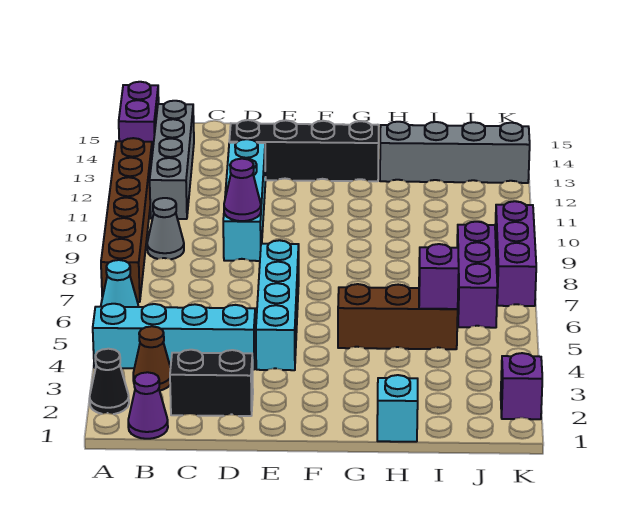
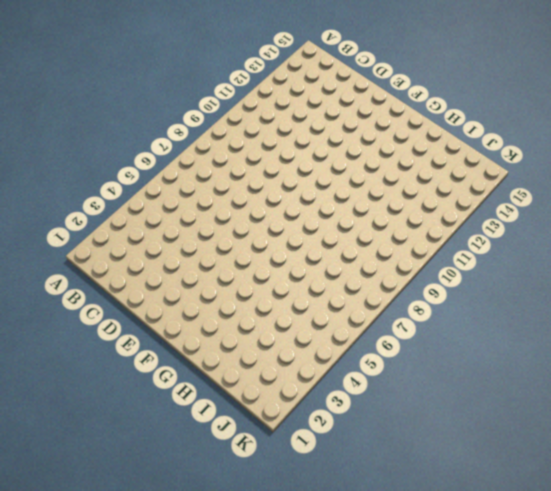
none -> black cone A2 level 1
none -> cyan brick A4:D4 level 1
none -> cyan cone A6 level 1

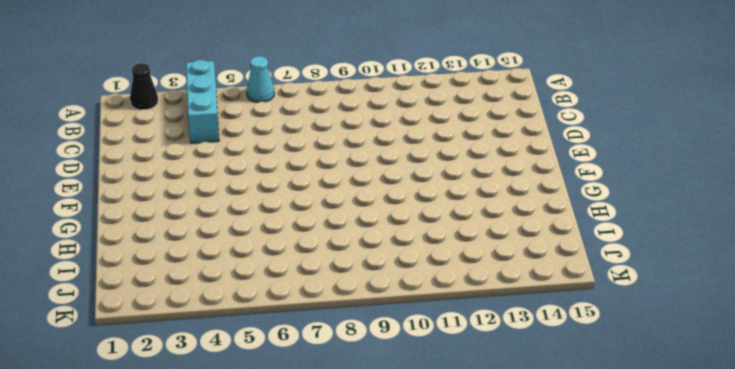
cyan brick A4:C4 level 1 -> cyan brick A4:D4 level 1
none -> brown brick A7:A12 level 1
none -> purple brick A14:A15 level 1
none -> purple cone B1 level 1

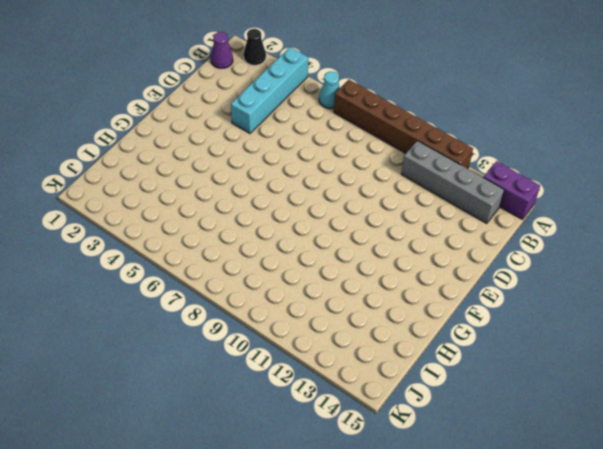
none -> brown cone B3 level 1
none -> grey cone B9 level 1
none -> black brick C2:D2 level 1

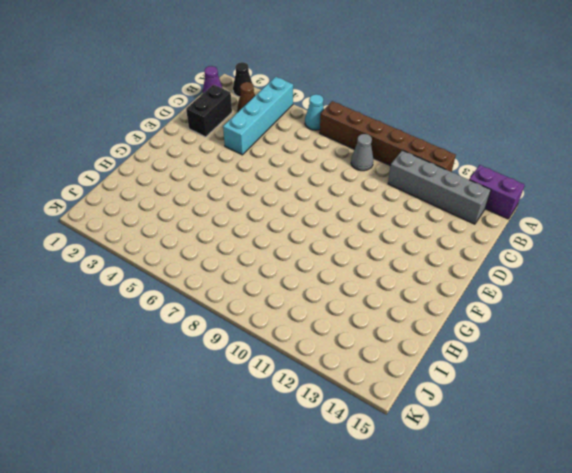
none -> cyan brick D9:D12 level 1
none -> black brick D13:G13 level 1
none -> cyan brick E4:E7 level 1

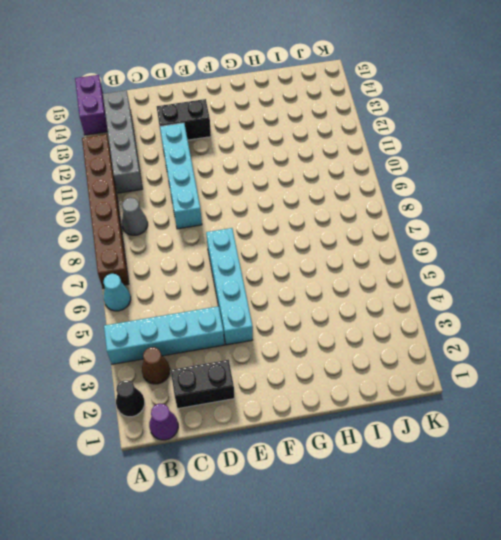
black brick D13:E13 level 1 -> black brick D13:G13 level 1
none -> brown brick G5:I5 level 1
none -> cyan brick H1 level 1
none -> grey brick H13:K13 level 1

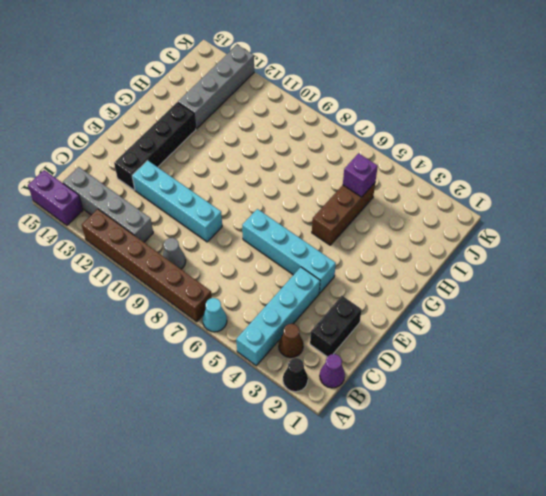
none -> cyan brick H1 level 1
none -> purple brick J6:J8 level 1
none -> purple brick K2 level 1

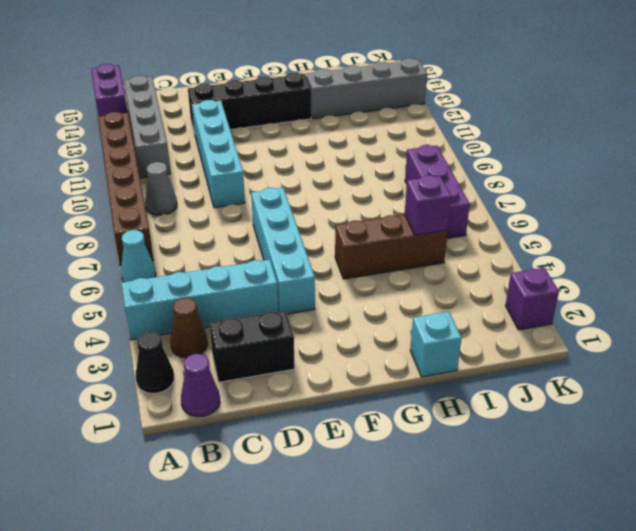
none -> purple brick K7:K9 level 1
none -> purple cone D9 level 2

